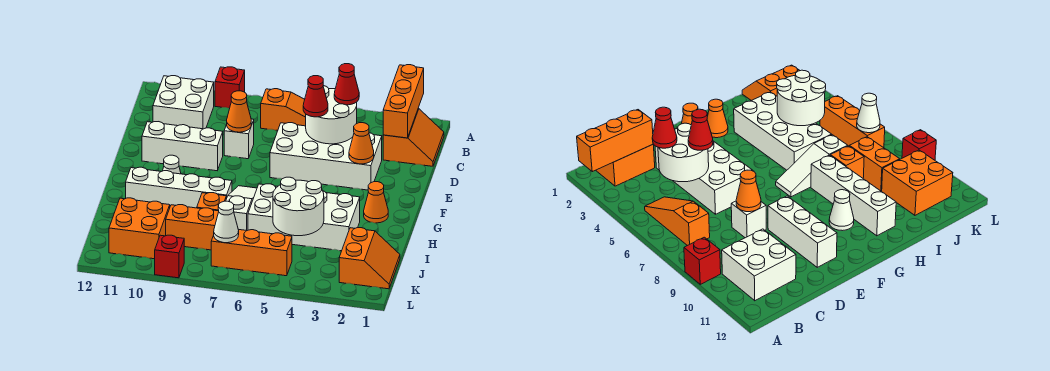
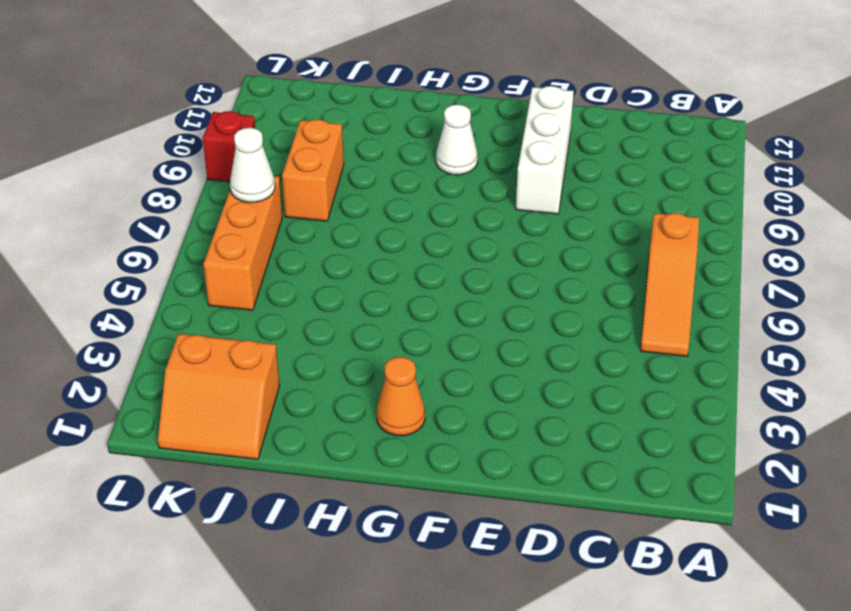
none -> red brick A9 level 1
none -> orange slope B1:C2 level 1 top 2
none -> white brick B10:C11 level 1

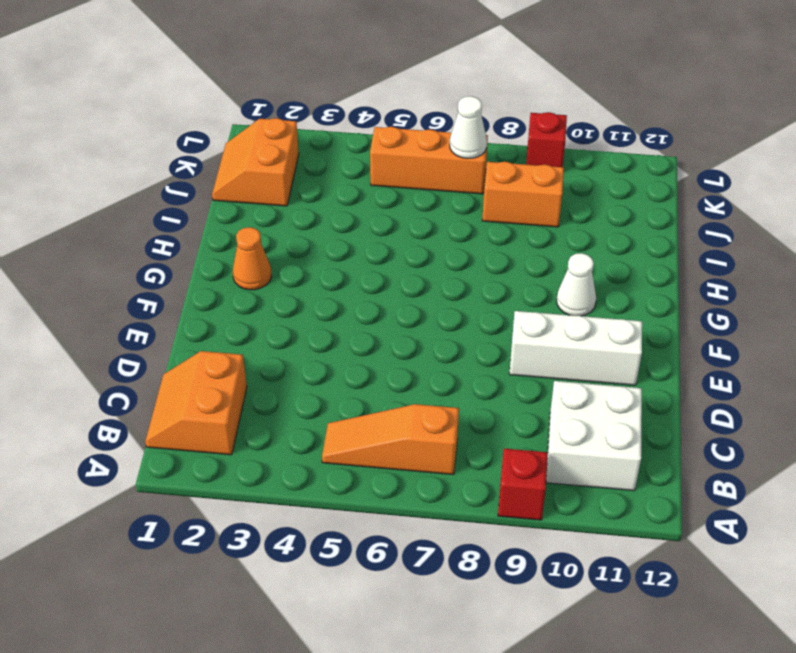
none -> white brick D3:E6 level 1
none -> white brick D8 level 1
none -> white slope G7:I7 level 1 top I

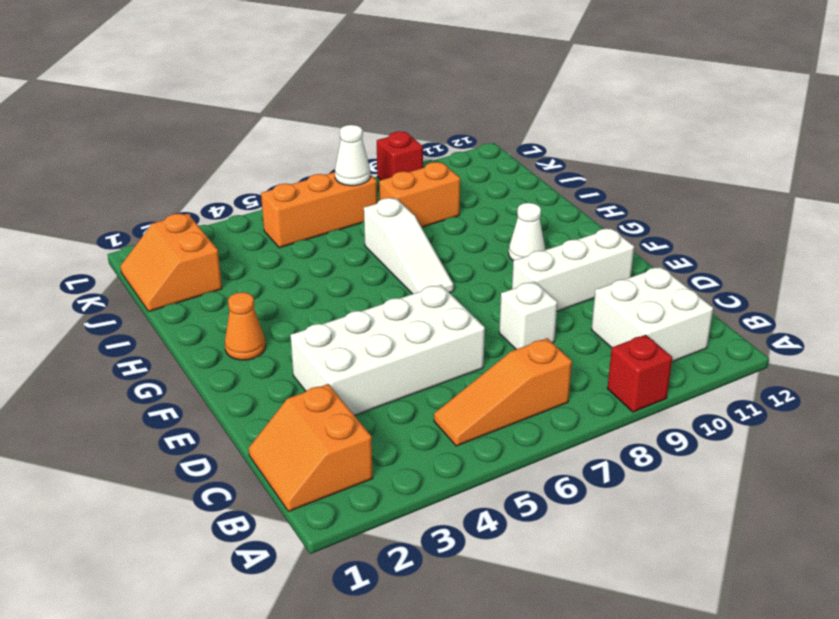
none -> white brick H3:I6 level 1
none -> white brick H8:H11 level 1
none -> orange brick I8 level 1

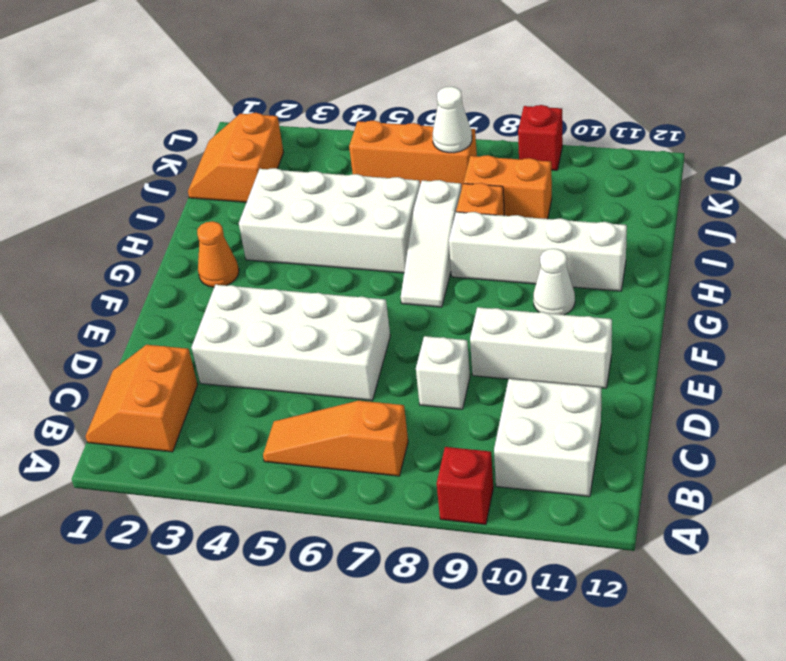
none -> orange brick J10:K11 level 1
none -> orange brick A2:C2 level 2
none -> white round brick C4:D5 level 2

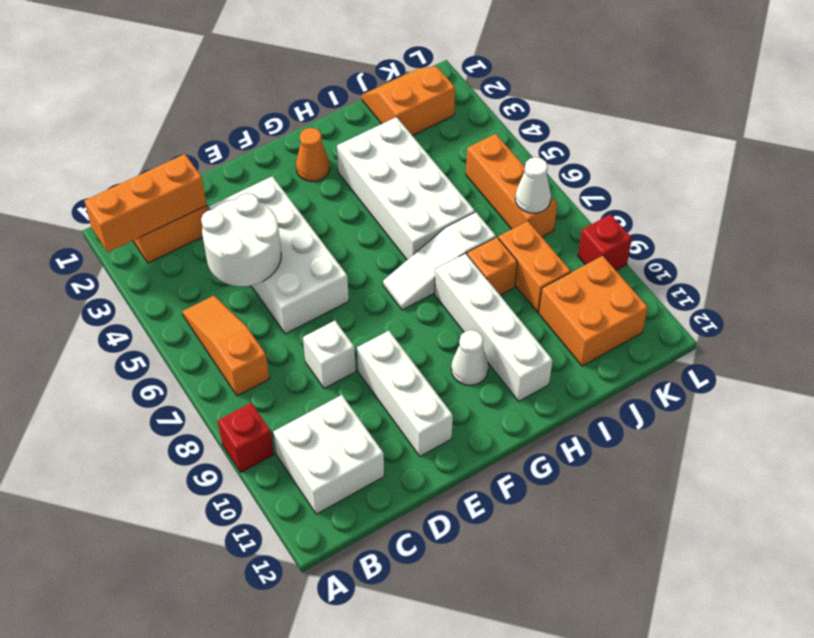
none -> orange cone D8 level 2
none -> orange cone E3 level 2
none -> white round brick I4:J5 level 2

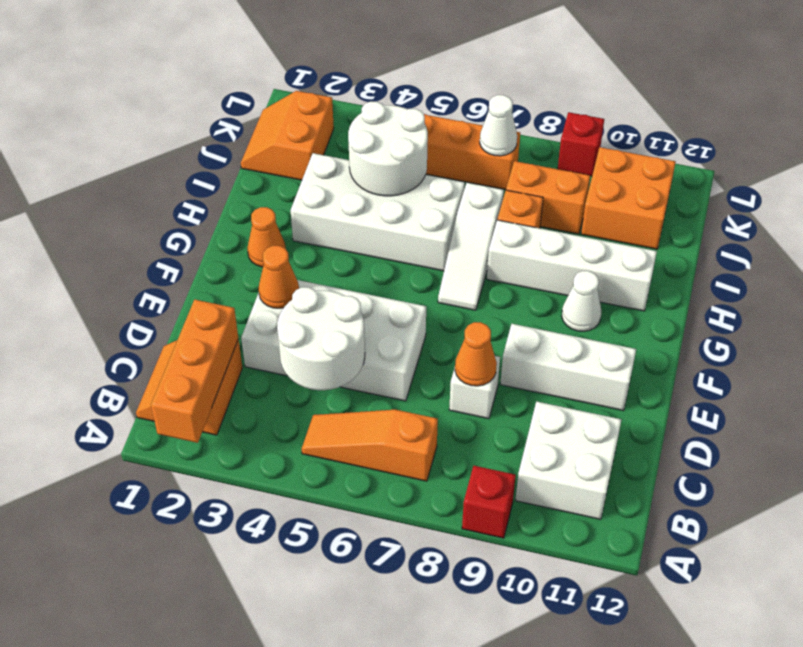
none -> red cone C4 level 3
none -> red cone D5 level 3

